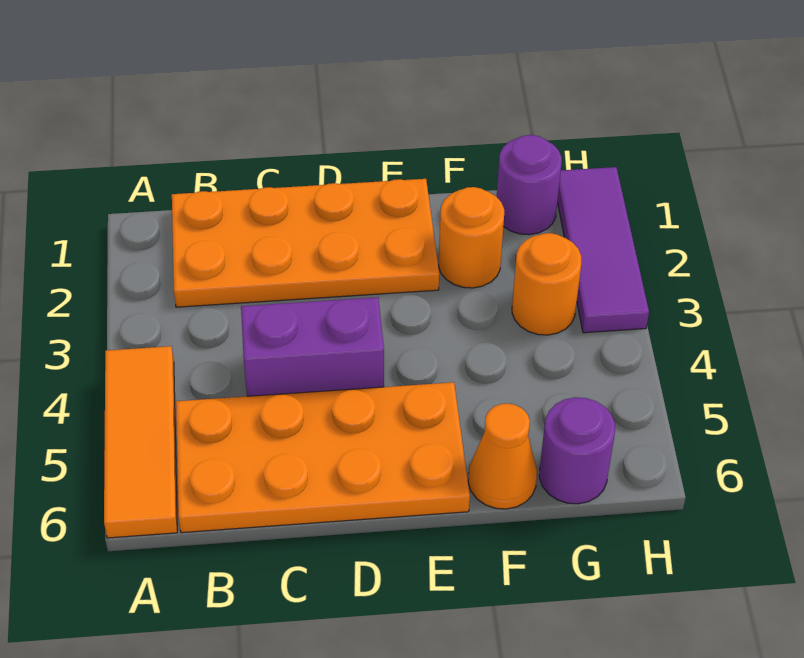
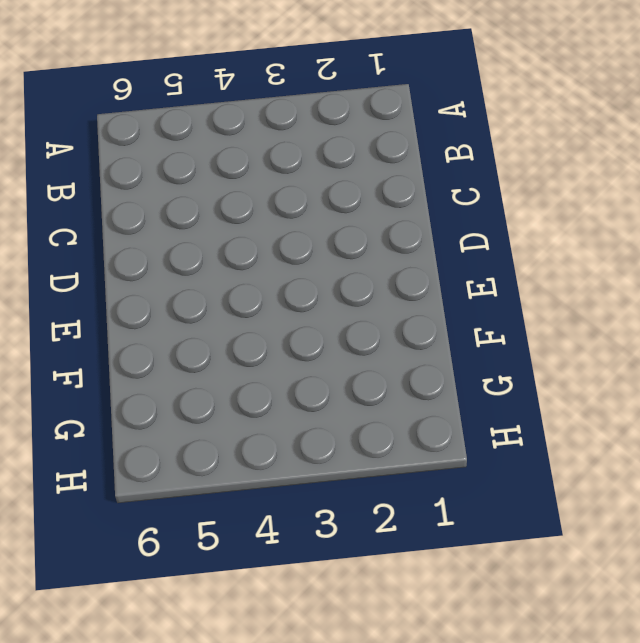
none -> orange tile A4:A6 level 1
none -> orange plate B1:E2 level 1

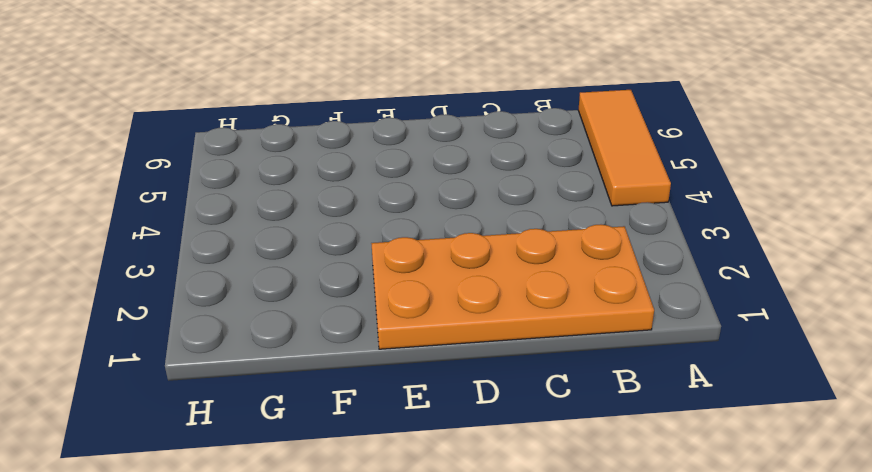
none -> orange plate B5:E6 level 1
none -> purple brick C4:D4 level 1

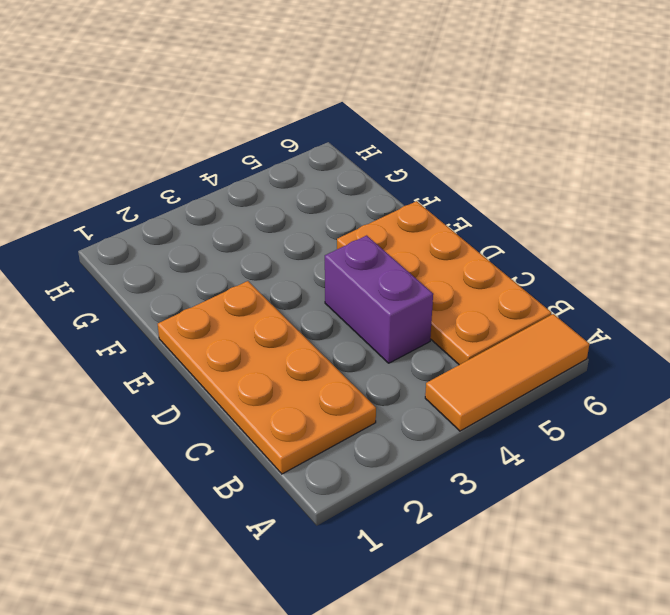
none -> orange round brick F2 level 1
none -> orange cone F6 level 1

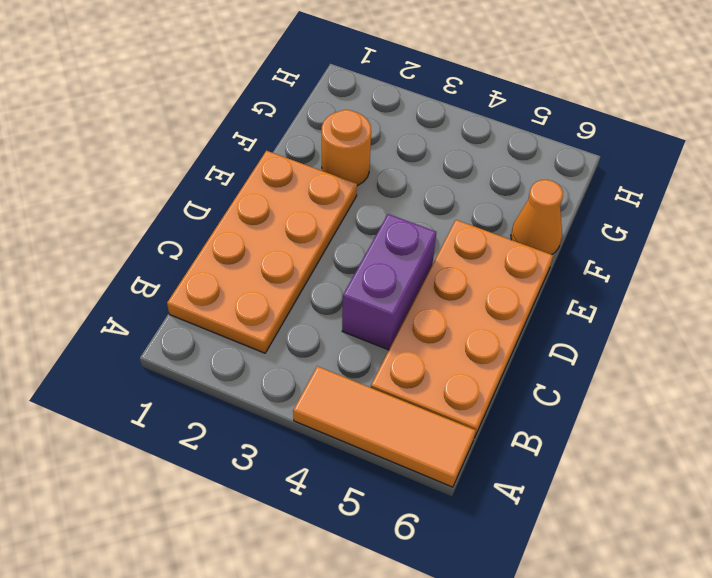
none -> purple round brick G1 level 1
none -> orange round brick G3 level 1

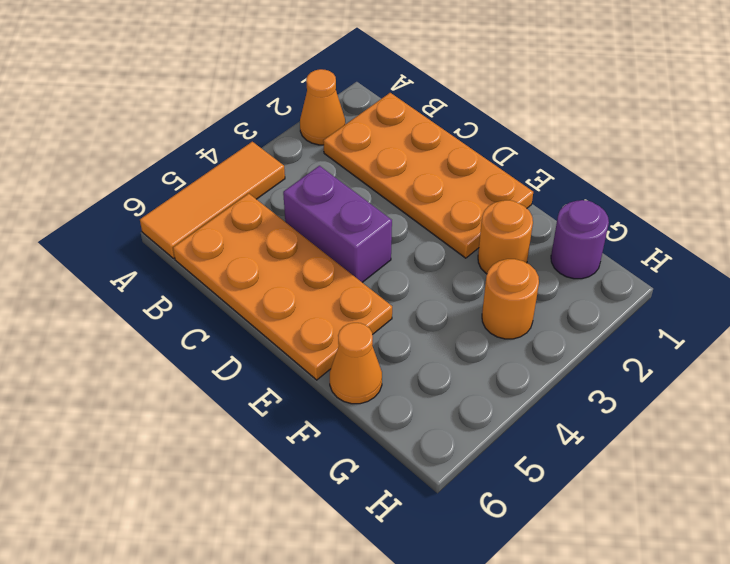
orange cone A2 level 1 -> none
none -> purple round brick G6 level 1
none -> purple tile H1:H3 level 1

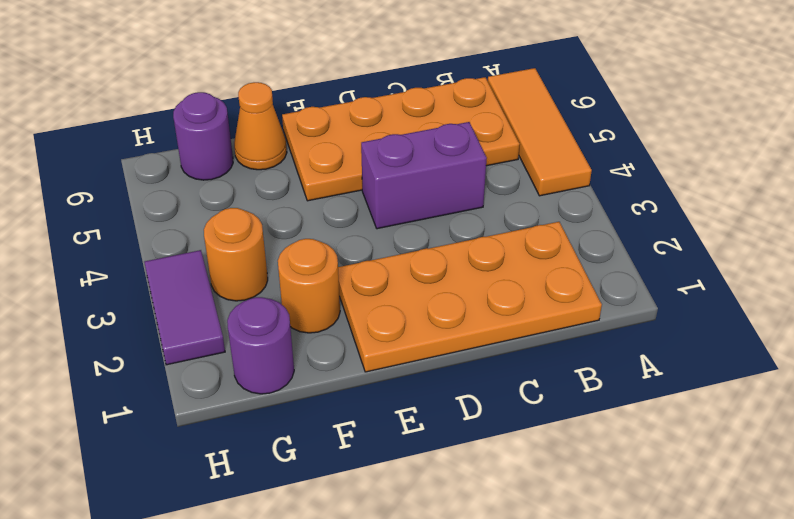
purple tile H2:H3 level 1 -> purple tile H1:H3 level 1

